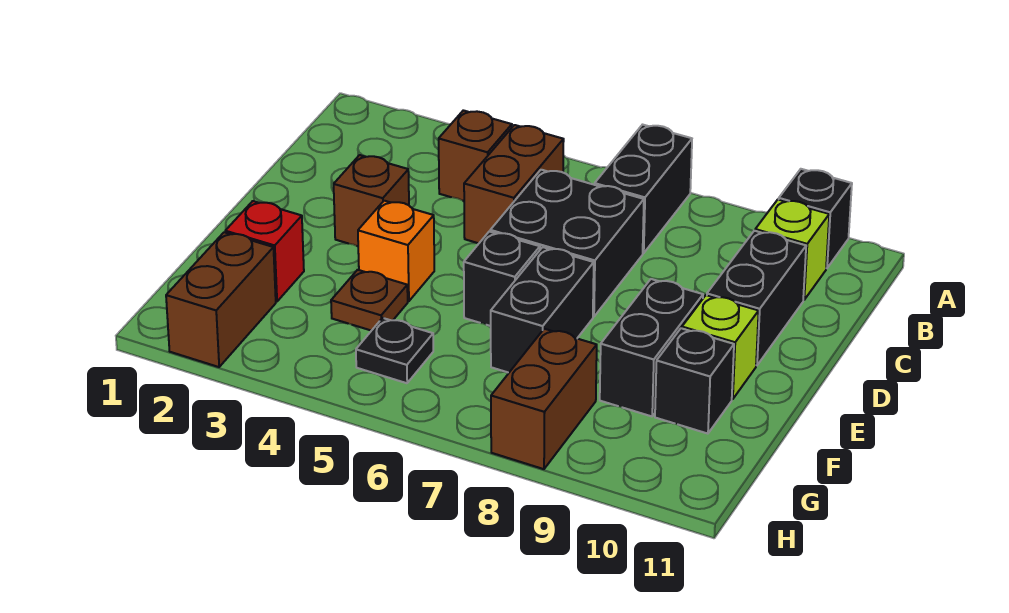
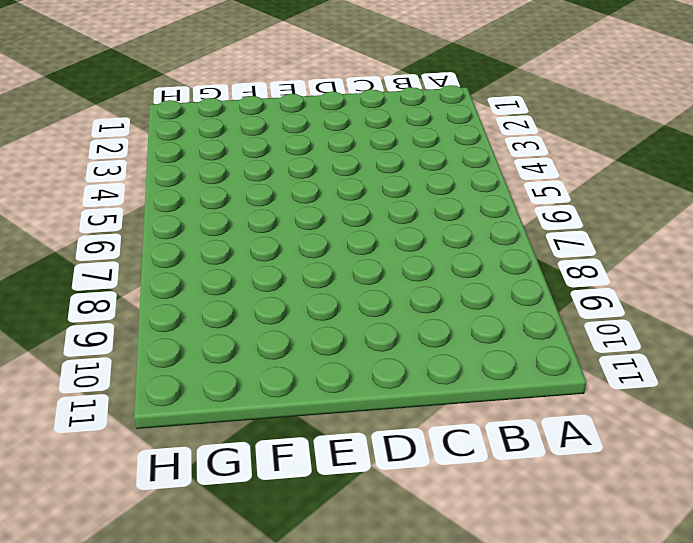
none -> black brick A7:B7 level 1
none -> black brick A10 level 1
none -> brown brick B4 level 1

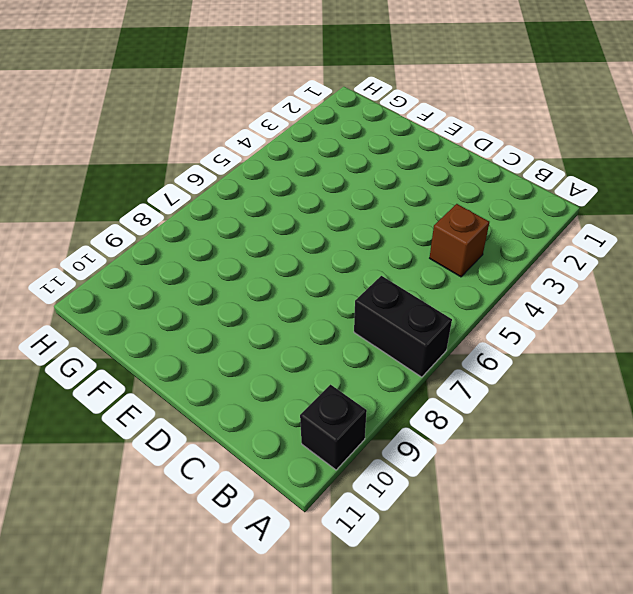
none -> brown brick B5:C5 level 1
none -> lime brick B10 level 1
none -> black brick C6:D7 level 1

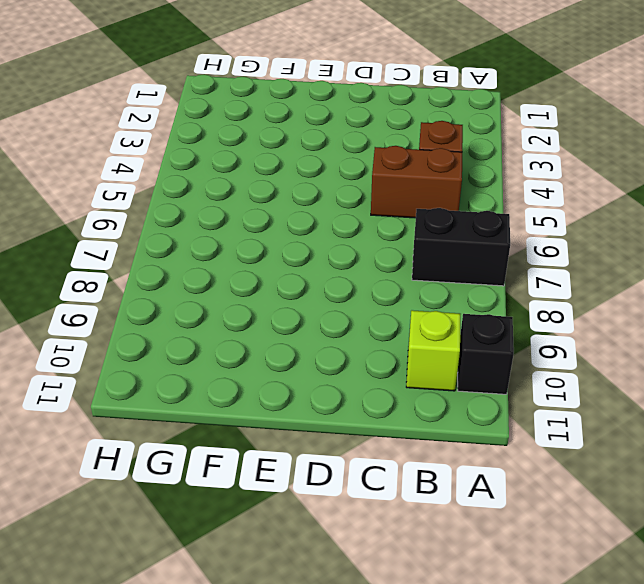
none -> black brick C6:D7 level 1
none -> black brick C10:D10 level 1
none -> brown brick D3 level 1

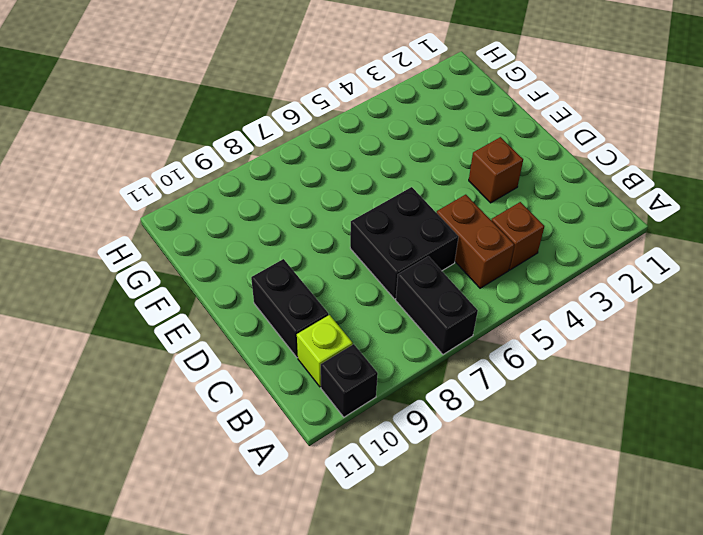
none -> orange brick E4 level 1
none -> black brick E6 level 1
none -> black brick E7:F7 level 1

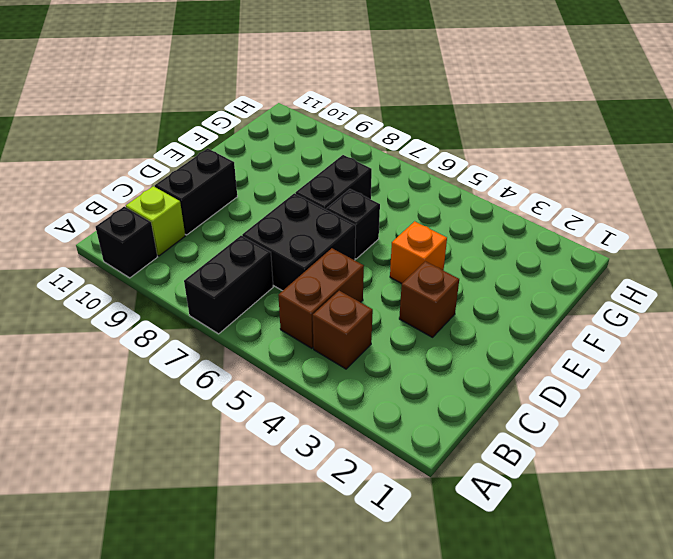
none -> black brick E9:F9 level 1
none -> lime brick E10 level 1
none -> red brick F2 level 1

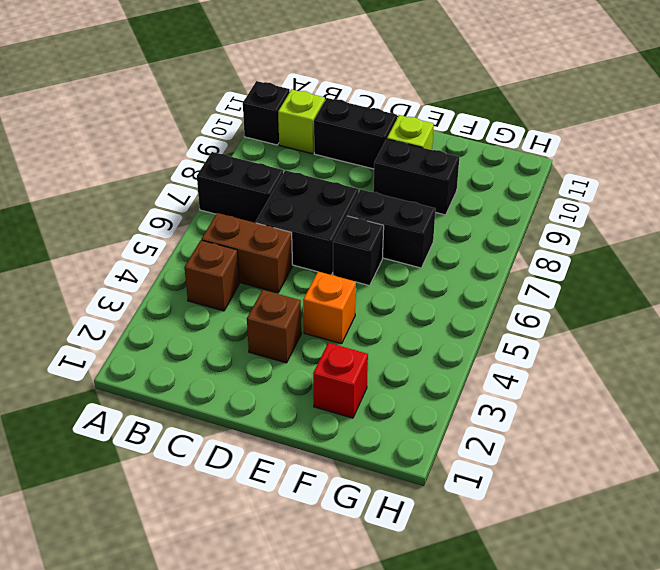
none -> brown plate F4 level 1
none -> black brick F10 level 1
none -> brown brick G2:H2 level 1

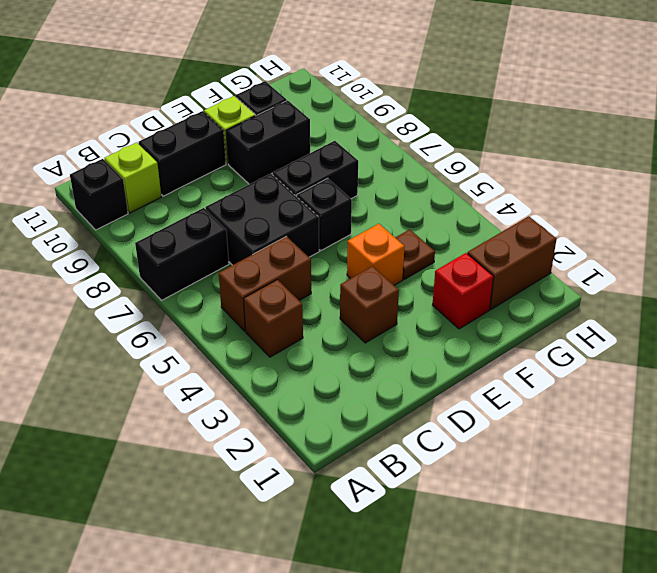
none -> black plate G5 level 1
none -> brown brick G8:H8 level 1

